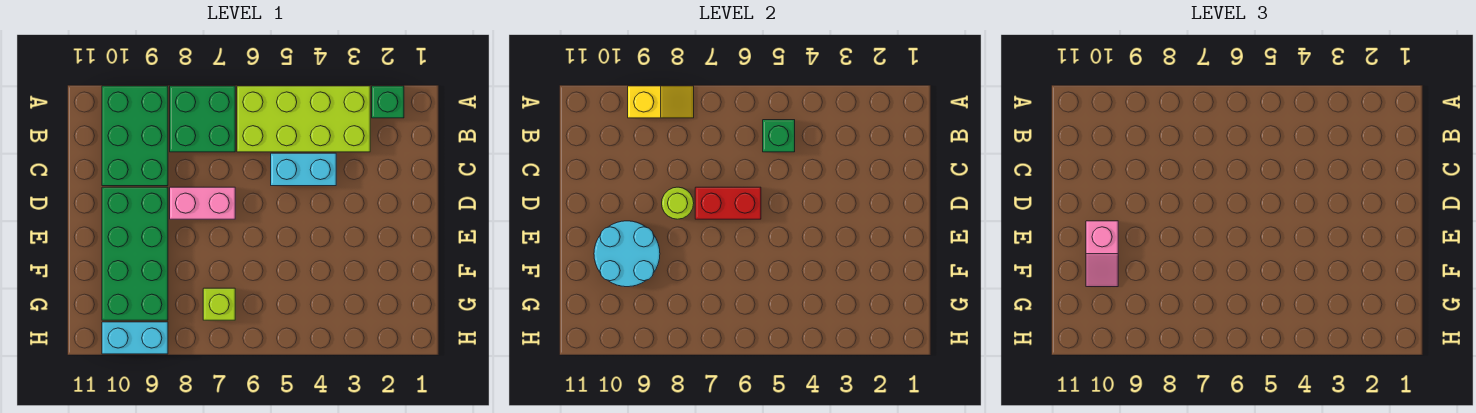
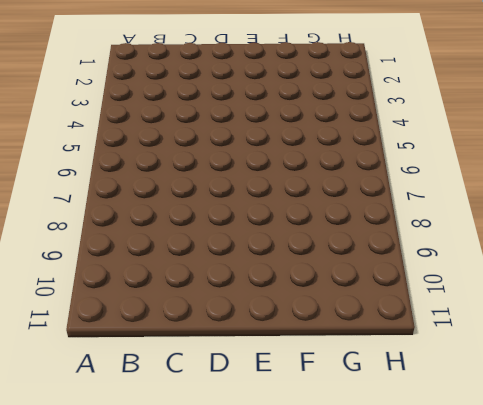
none -> green brick A2 level 1
none -> lime brick A3:B6 level 1
none -> green brick A7:B8 level 1

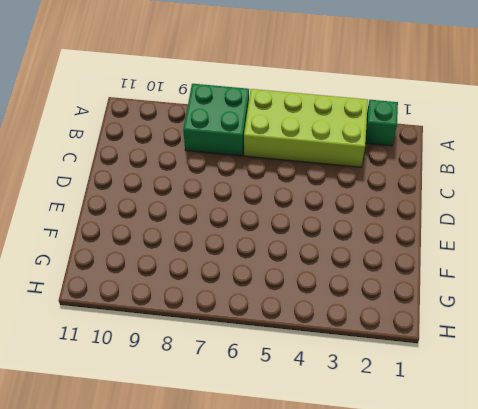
none -> green brick A9:C10 level 1
none -> cyan brick C4:C5 level 1
none -> pink brick D7:D8 level 1

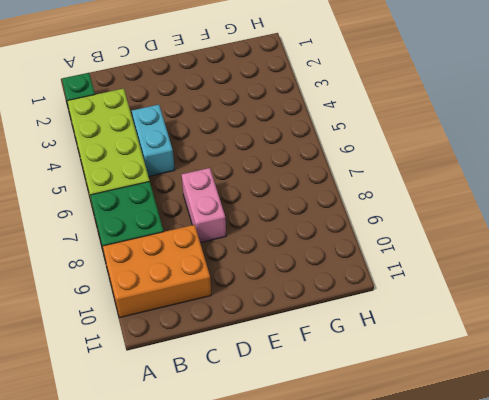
orange brick A9:C10 level 1 -> green brick A9:C10 level 1
none -> green brick D9:G10 level 1
none -> lime brick G7 level 1
none -> cyan brick H9:H10 level 1

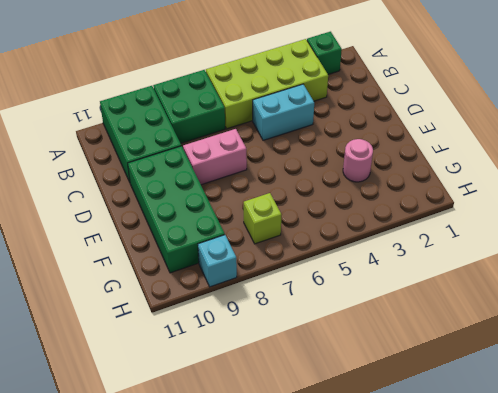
pink round brick F3 level 1 -> none
cyan brick H9 level 1 -> cyan brick H9:H10 level 1
none -> yellow slope A8:A9 level 2 top 9
none -> green brick B5 level 2
none -> red brick D6:D7 level 2

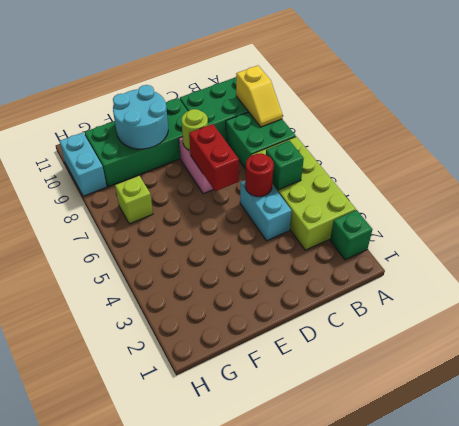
red round brick C5 level 2 -> none
none -> pink slope E10:F10 level 3 top E

